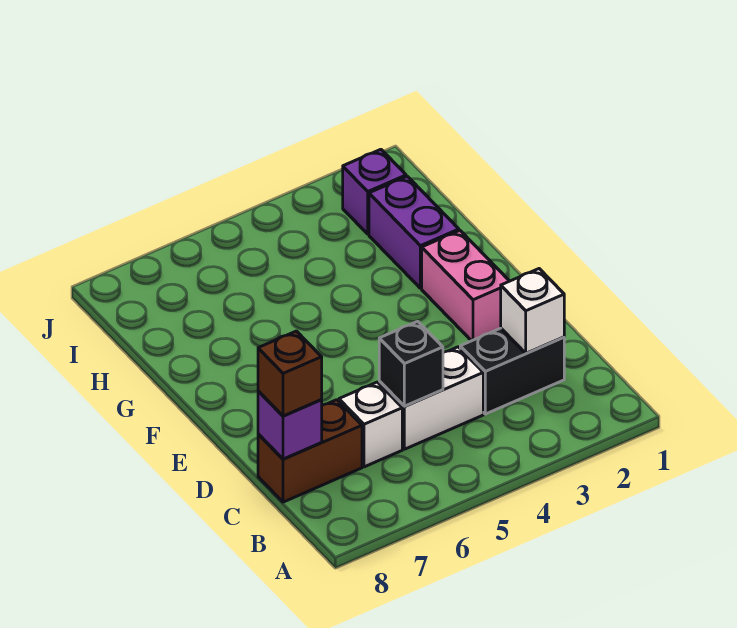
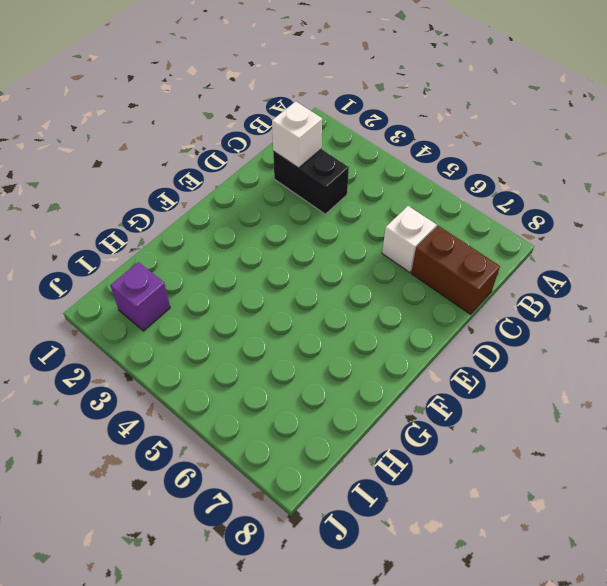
none -> white brick C4:C5 level 1
none -> pink brick E2:F2 level 1

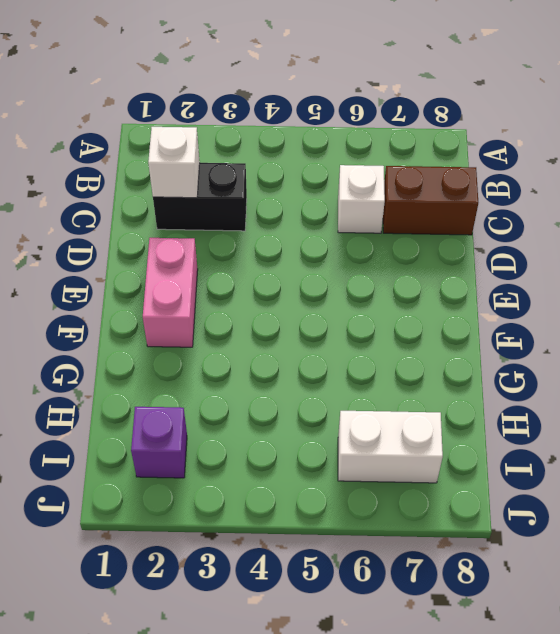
white brick I6:I7 level 1 -> white brick C4:C5 level 1
none -> purple brick G2:H2 level 1
none -> black brick C5 level 2

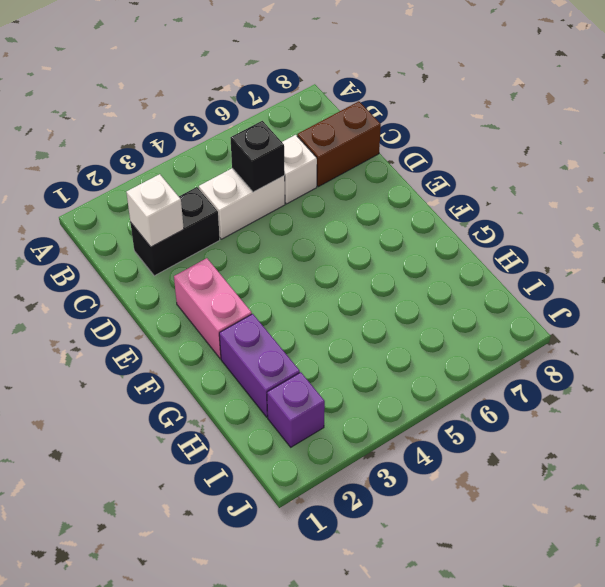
none -> purple brick C8 level 2
none -> brown brick C8 level 3

